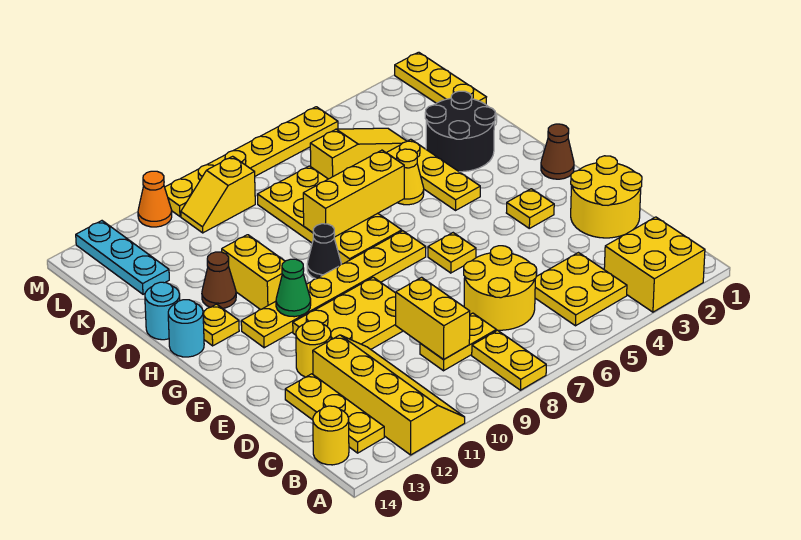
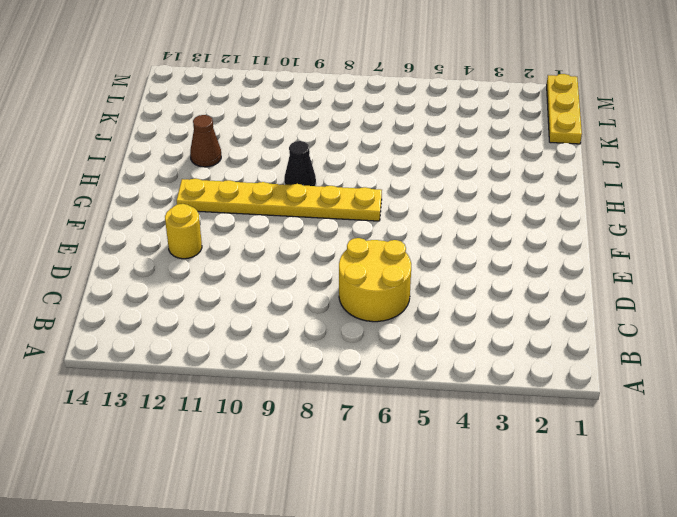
none -> yellow brick A2:B3 level 1
none -> yellow plate A8:B8 level 1
none -> yellow slope A11:D12 level 1 top 12
none -> yellow plate B4:C5 level 1

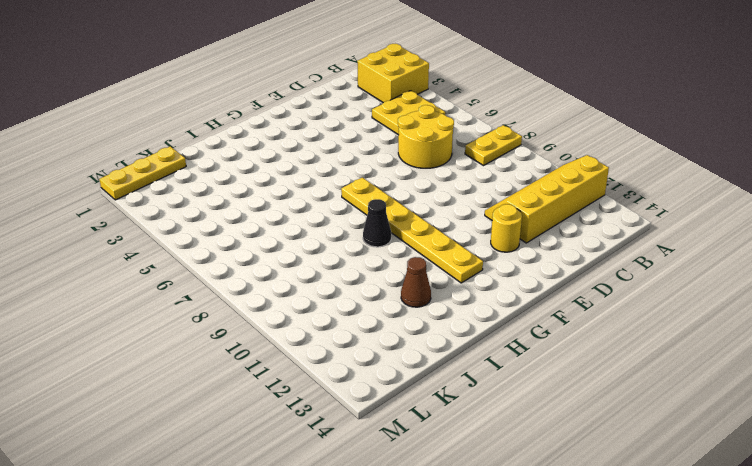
none -> yellow plate B13:D13 level 1
none -> yellow round brick B14 level 1
none -> yellow plate C8:C9 level 1
none -> yellow round brick D1:E2 level 1

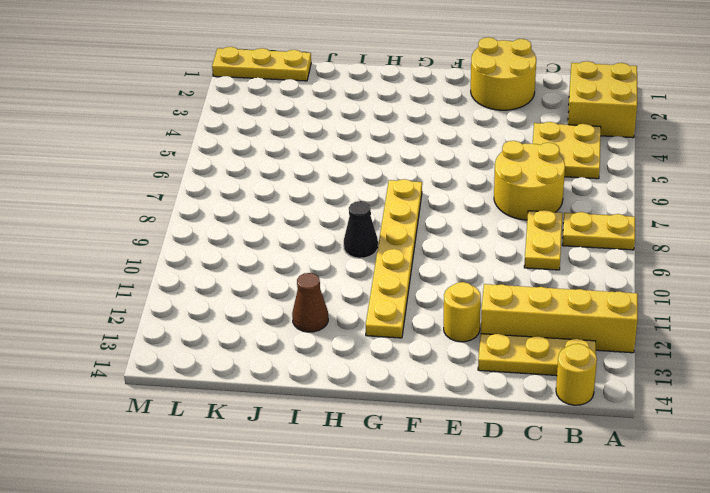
none -> yellow plate E9:F11 level 1
none -> yellow plate F3 level 1
none -> yellow plate F6 level 1
none -> brown cone G1 level 1

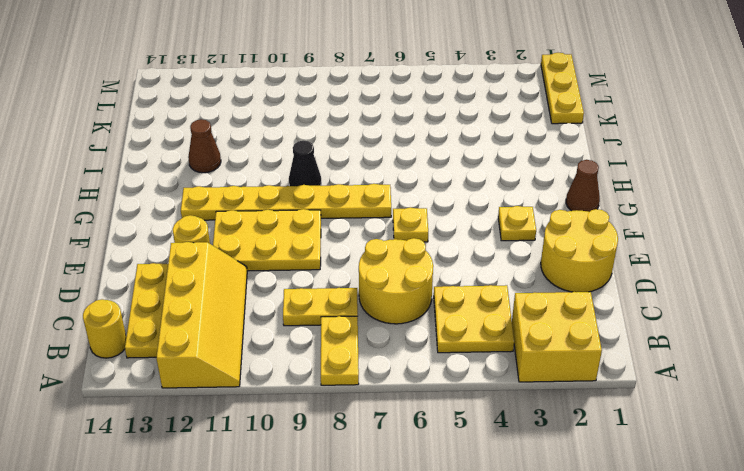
none -> yellow plate H4:J4 level 1
none -> yellow plate H7:K8 level 1
none -> yellow brick H11:I11 level 1
none -> yellow plate H13 level 1

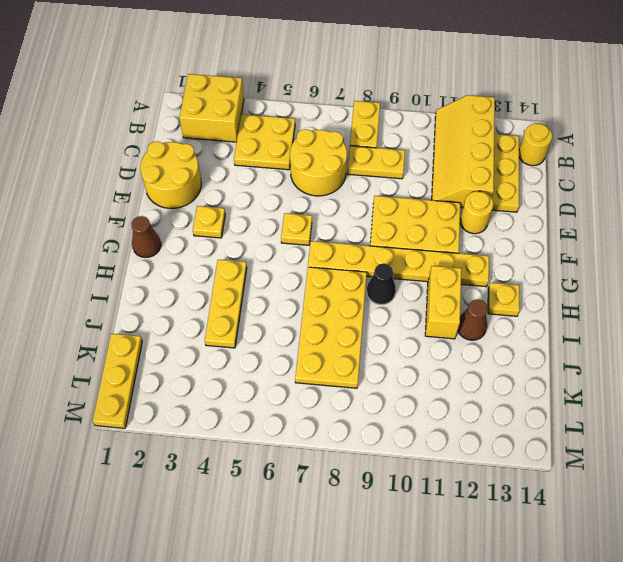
none -> cyan round brick H14 level 1
none -> black round brick I2:J3 level 1
none -> yellow cone I5 level 1
none -> cyan round brick I14 level 1

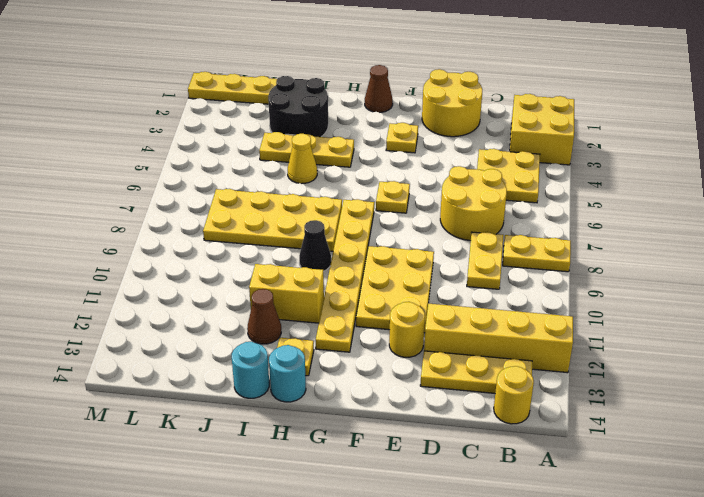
none -> yellow slope K4:K6 level 1 top 6
none -> cyan plate K13:M13 level 1
none -> yellow slope L9:L10 level 1 top 9
none -> yellow plate M5:M10 level 1

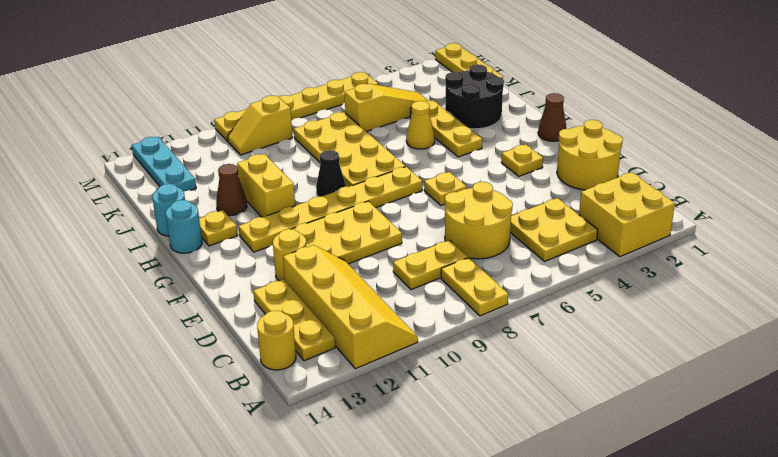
none -> orange cone M11 level 1
none -> yellow brick C9:D9 level 2
none -> green cone G11 level 2
none -> yellow brick I6:I8 level 2

